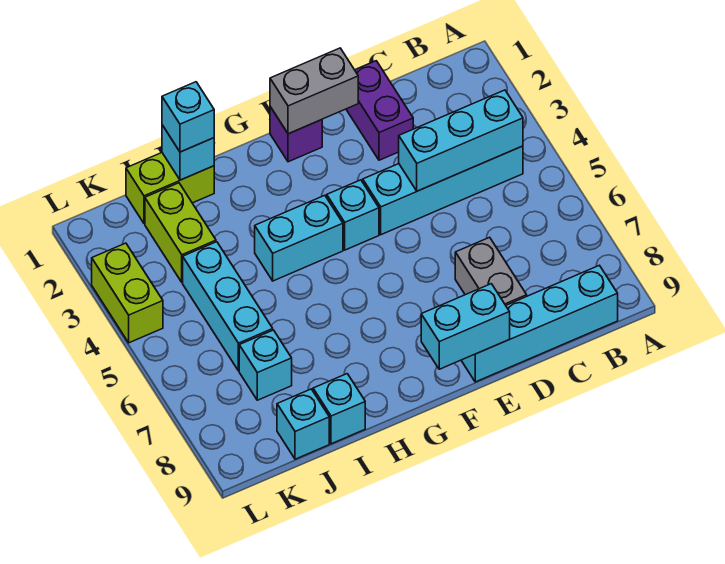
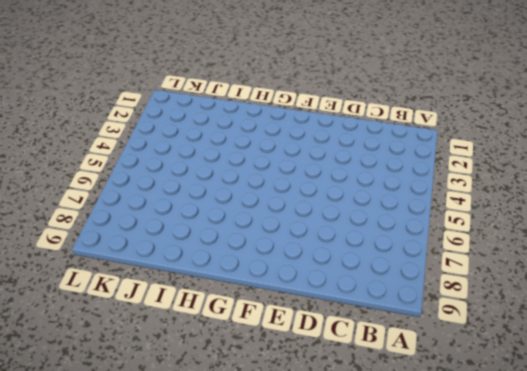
none -> cyan brick B4:E4 level 1
none -> cyan brick B9:E9 level 1
none -> purple brick D1:D2 level 1

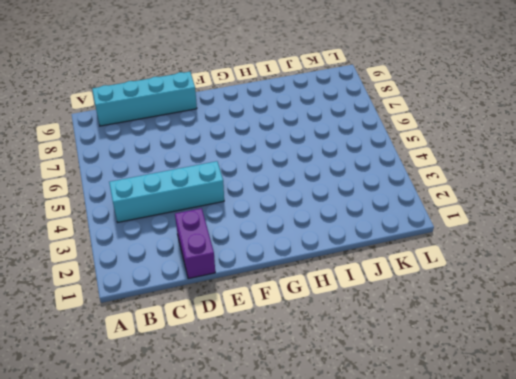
none -> grey brick D7:D8 level 1
none -> purple brick F1 level 1
none -> cyan brick F4 level 1

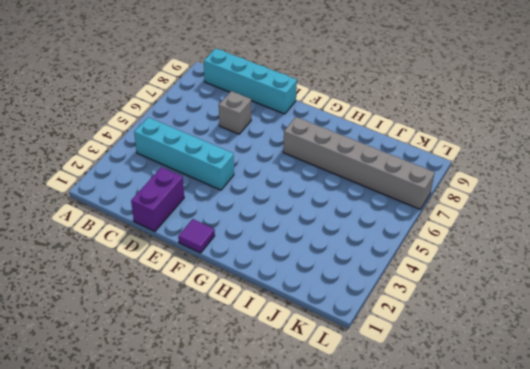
grey brick D7 level 1 -> grey brick D7:D8 level 1
purple tile F1 level 1 -> purple brick F1 level 1
grey brick G7:L7 level 1 -> cyan brick J7 level 1
none -> cyan brick F4 level 1
none -> cyan brick G4:H4 level 1
none -> lime brick I1:J1 level 1

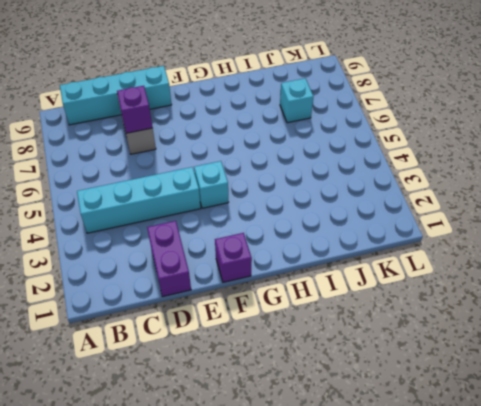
purple brick D7 level 2 -> none
none -> cyan brick G4:H4 level 1
none -> lime brick I1:J1 level 1
none -> cyan brick I9 level 1

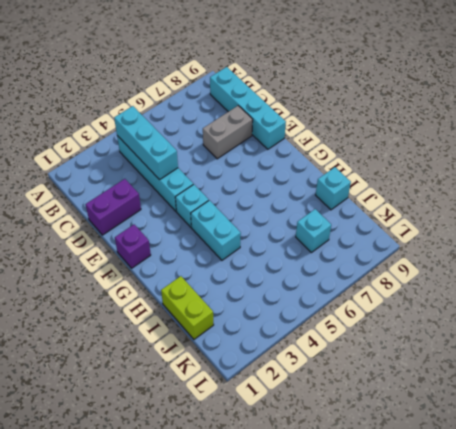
none -> lime brick J2:J3 level 1
none -> cyan brick J4:J6 level 1
none -> cyan brick J9 level 1

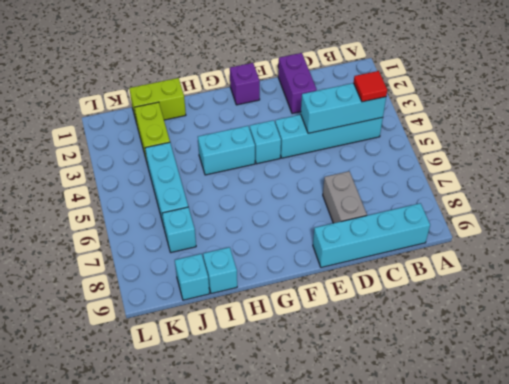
red tile B4 level 3 -> none
none -> lime brick L3:L4 level 1
none -> grey brick E1:F1 level 2
none -> cyan brick E9:F9 level 2

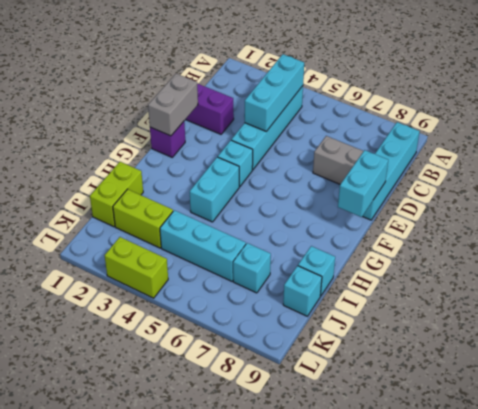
none -> cyan brick I1 level 2
none -> cyan brick I1 level 3

